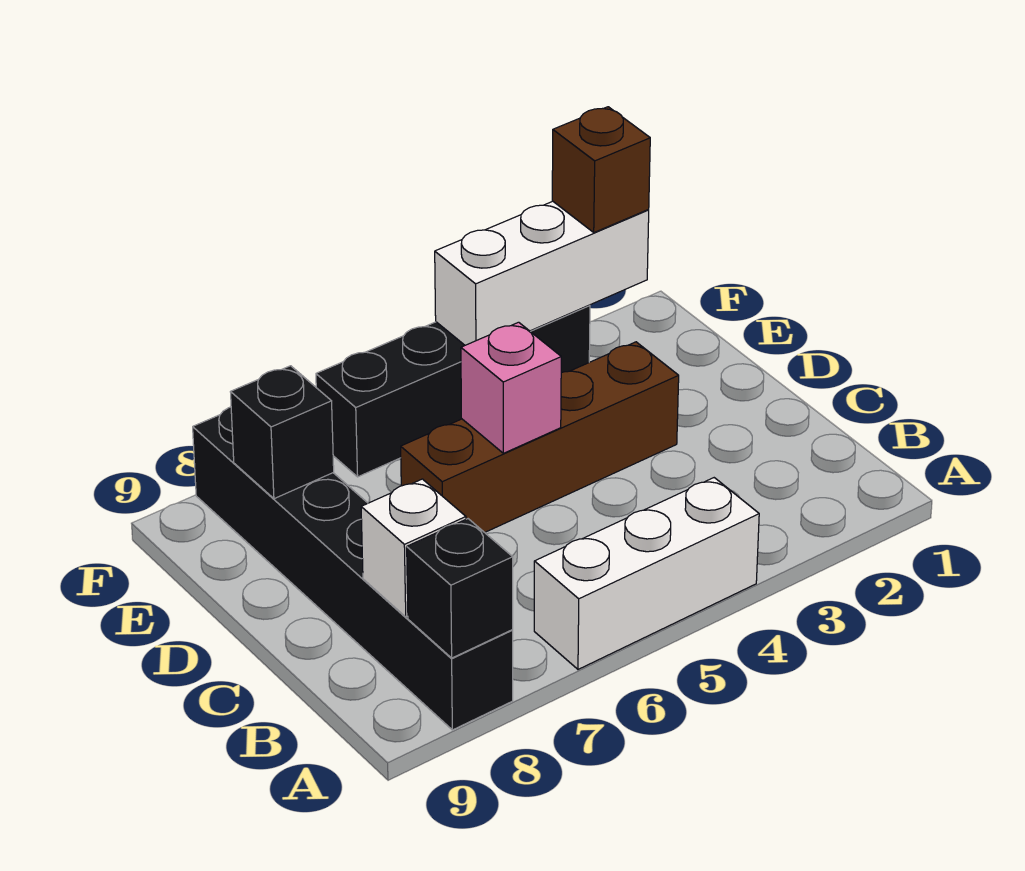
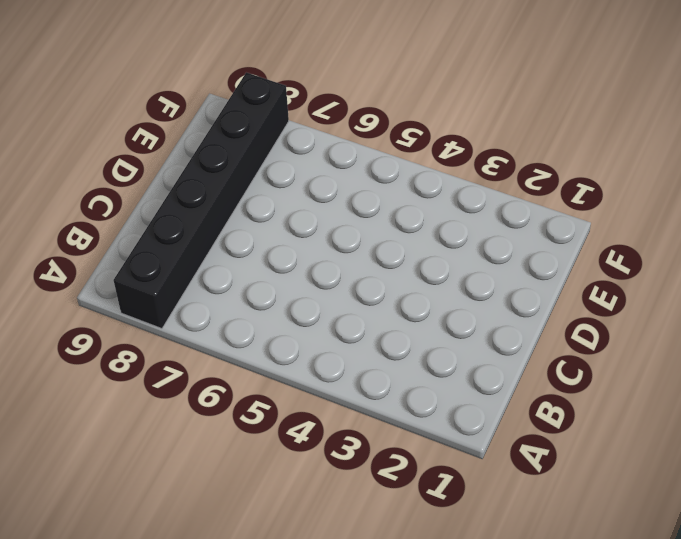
none -> white brick A4:A6 level 1
none -> brown brick D3:D6 level 1

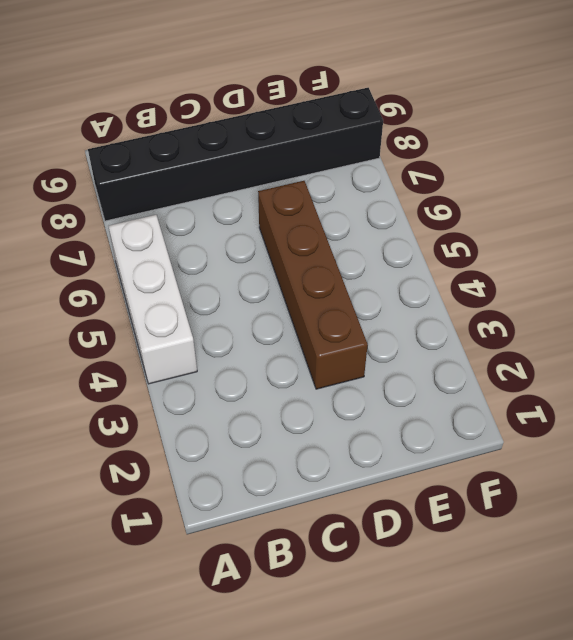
none -> black brick F3:F6 level 1
none -> black brick A8 level 2

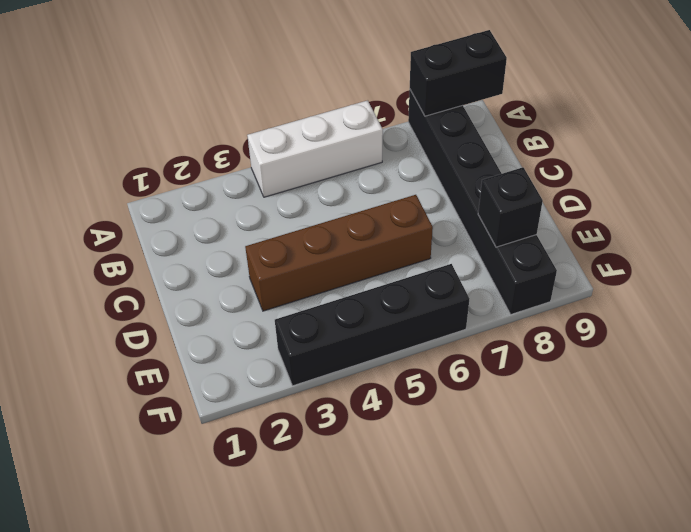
black brick A8:A9 level 2 -> black brick A8 level 2
none -> white brick B8 level 2
none -> pink brick D5 level 2

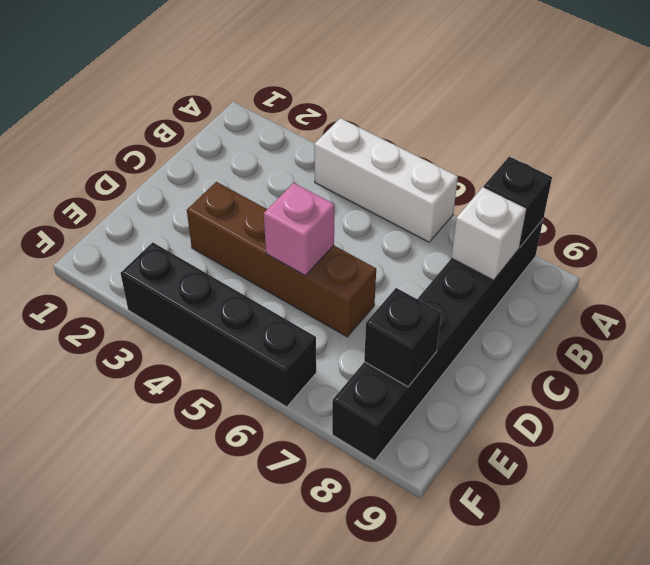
none -> white brick F2:F4 level 2
none -> brown brick F2 level 3

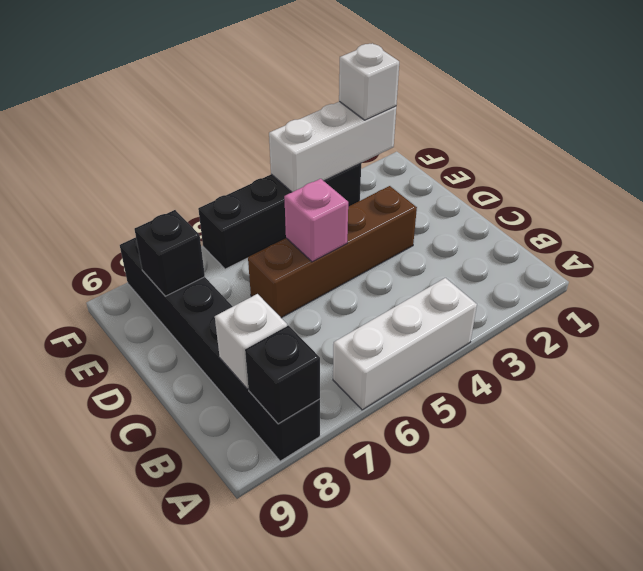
white brick F2 level 3 -> brown brick F2 level 3

